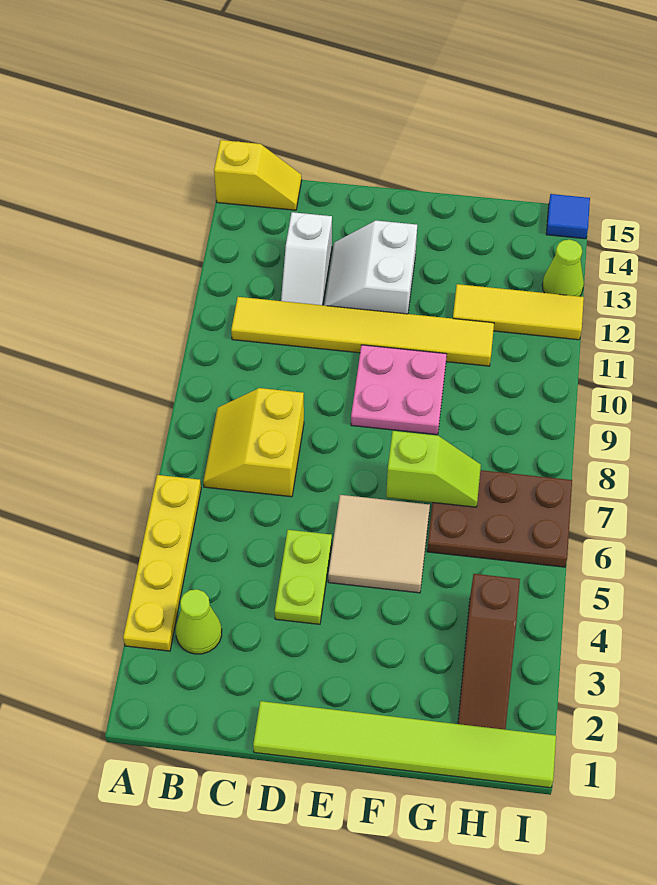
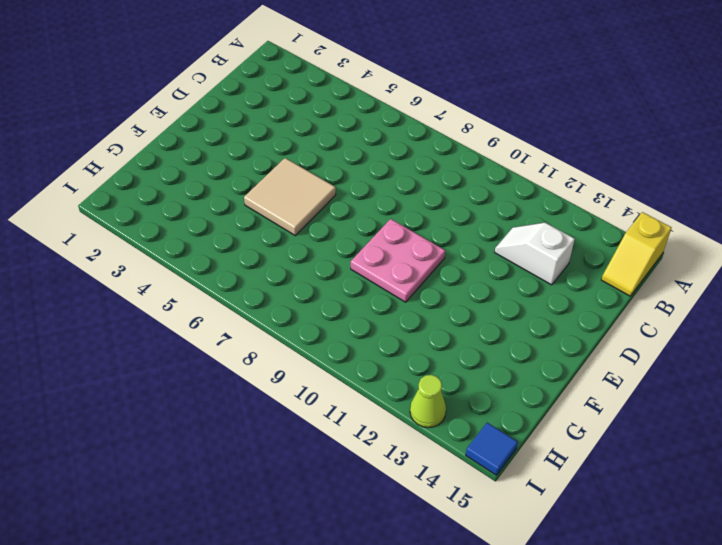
none -> yellow plate A3:A6 level 1
none -> lime cone B3 level 1
none -> yellow slope B7:C8 level 1 top C

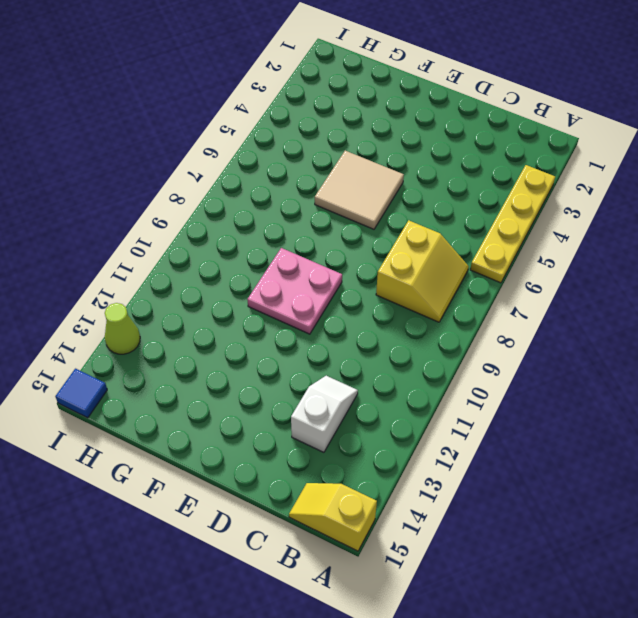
none -> lime cone B3 level 1
none -> yellow tile B11:G11 level 1
none -> lime tile D1:I1 level 1

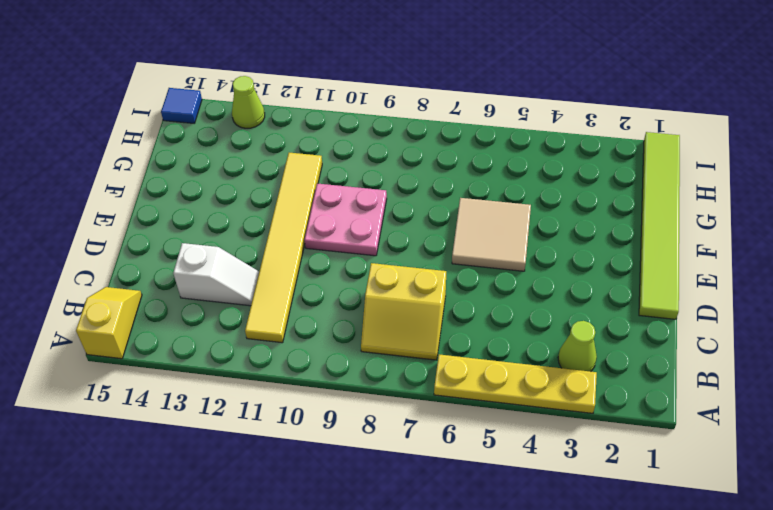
none -> lime plate D4:D5 level 1
none -> white slope D12:E13 level 1 top E
none -> brown plate G6:I7 level 1

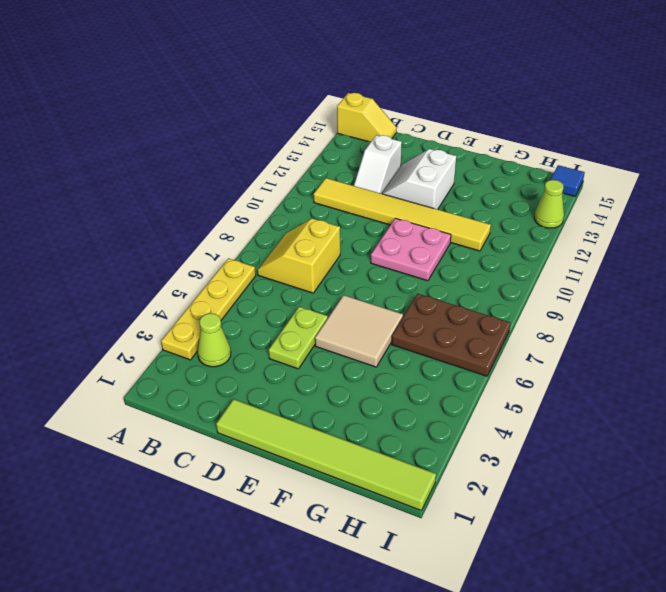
none -> yellow tile G12:I12 level 1
none -> brown slope H2:H4 level 1 top 4
none -> lime slope F7:G7 level 2 top F

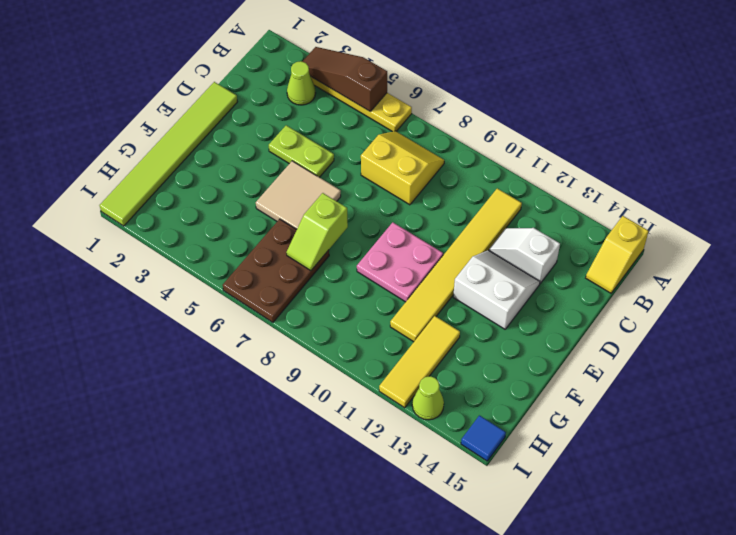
brown slope A3:A5 level 2 top 5 -> brown slope H2:H4 level 1 top 4

